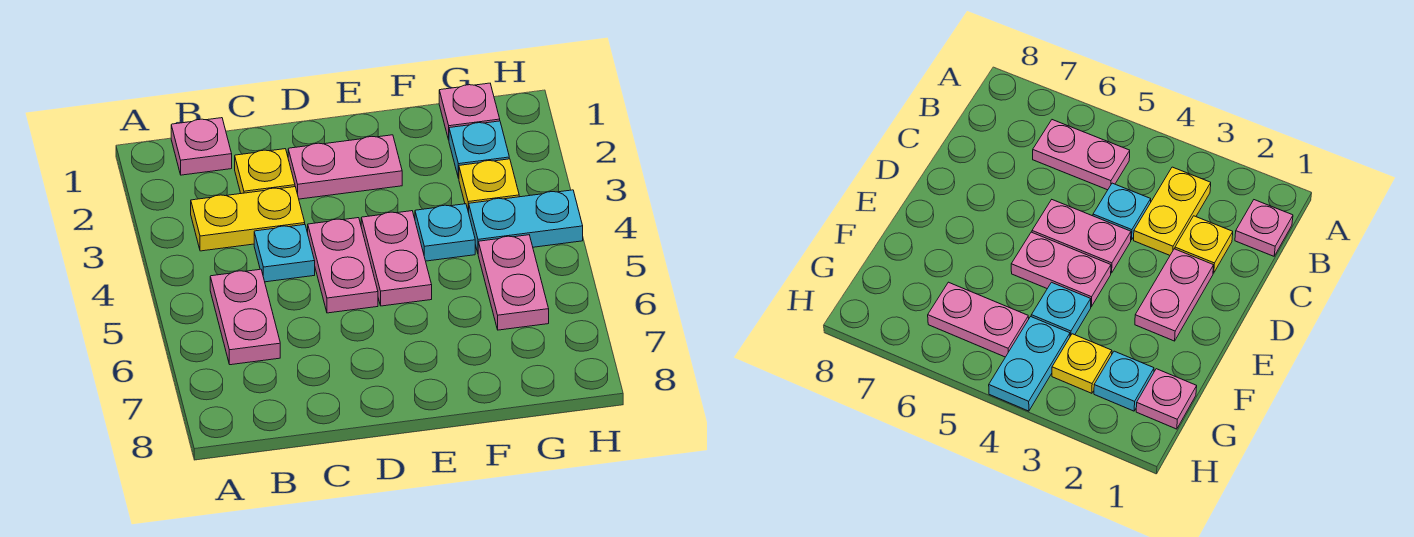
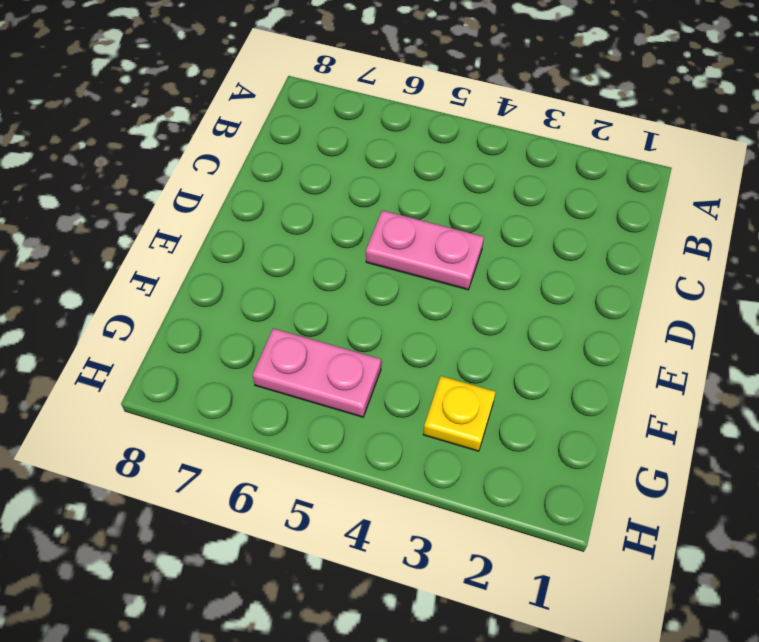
none -> pink plate B1 level 1
none -> yellow plate B3:C3 level 1
none -> pink plate B5:B6 level 1

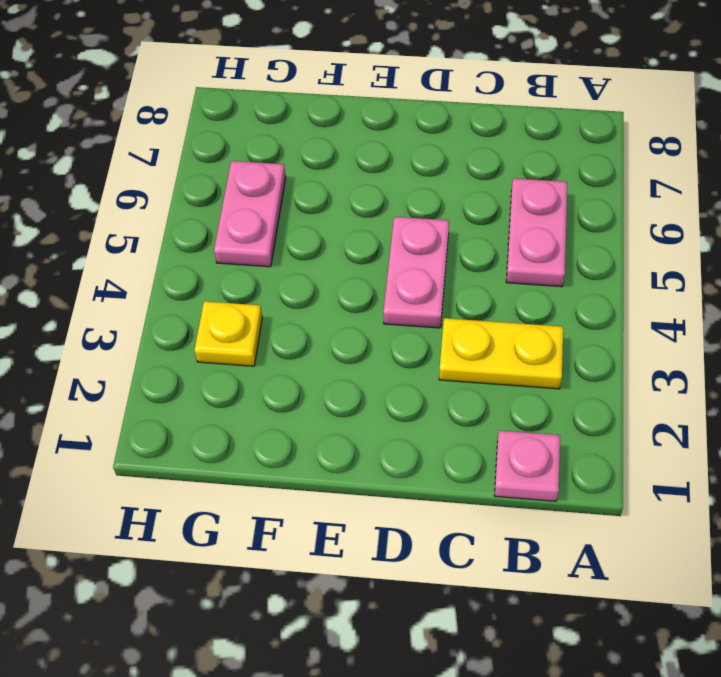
none -> yellow plate C2 level 1
none -> cyan plate C4 level 1
none -> pink plate D2:E2 level 1

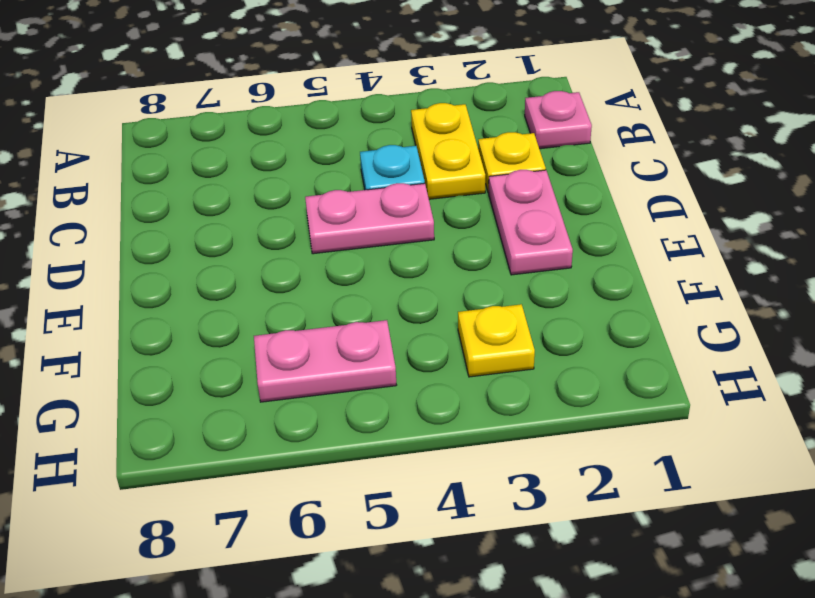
none -> pink plate B5:B6 level 1
none -> pink plate E4:E5 level 1
none -> cyan plate F4 level 1

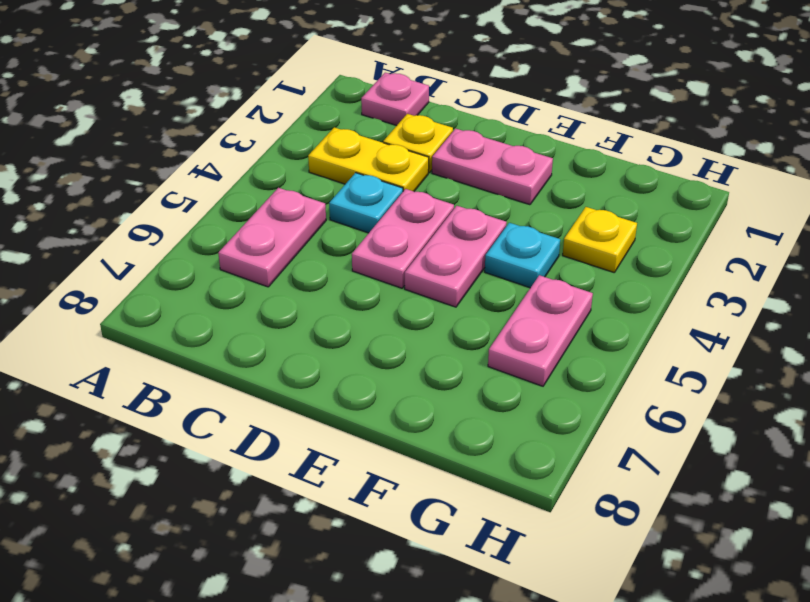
none -> pink plate G1 level 1
none -> cyan plate G2 level 1
none -> cyan plate G4:H4 level 1

